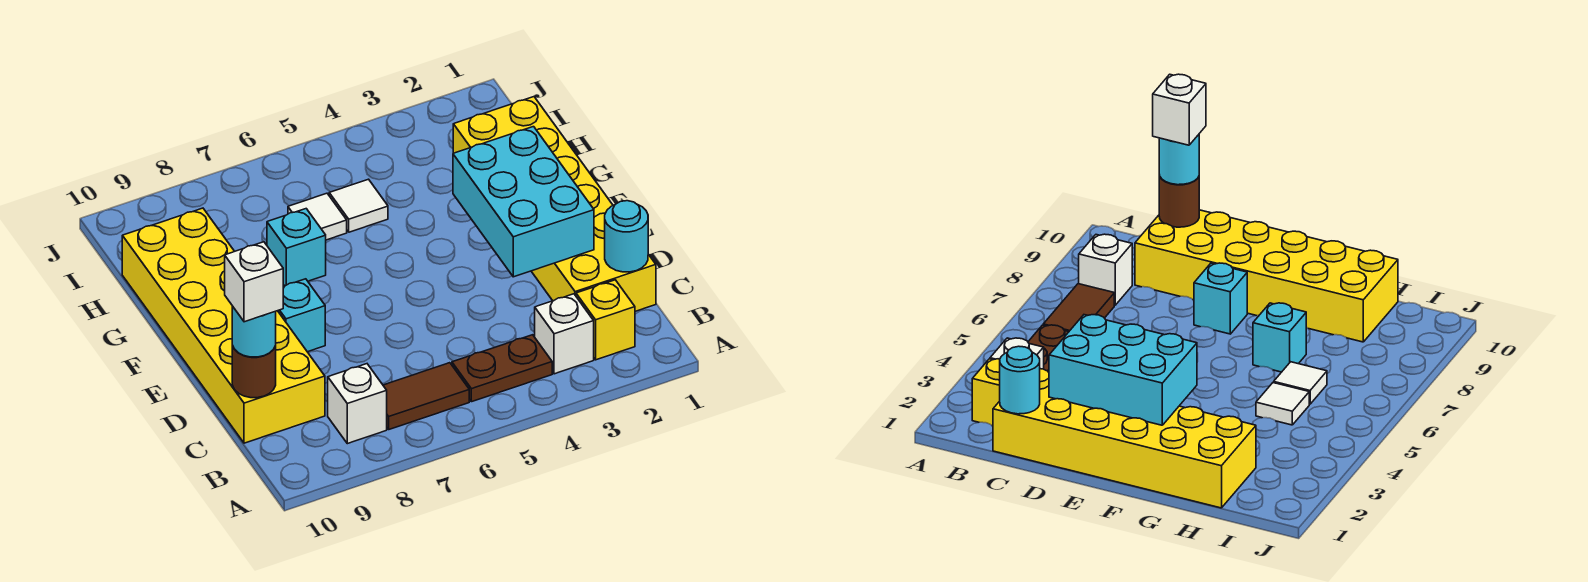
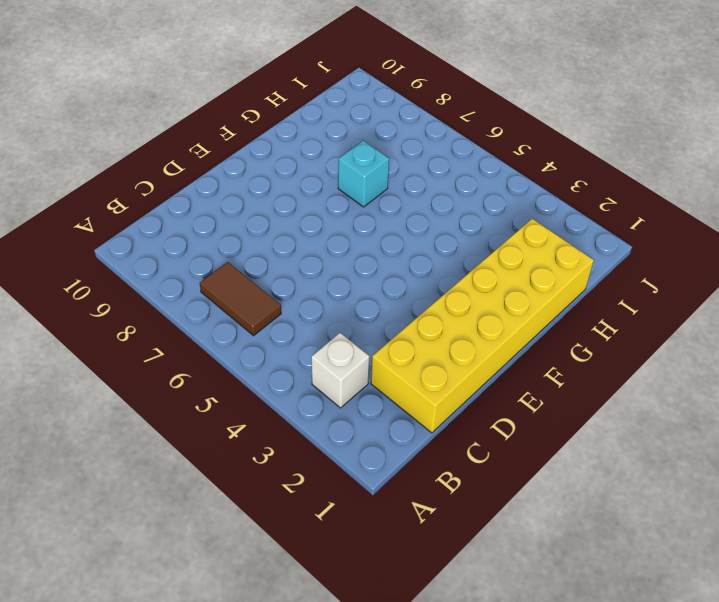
none -> yellow brick B2 level 1
none -> brown plate B4:B5 level 1
none -> white brick B8 level 1

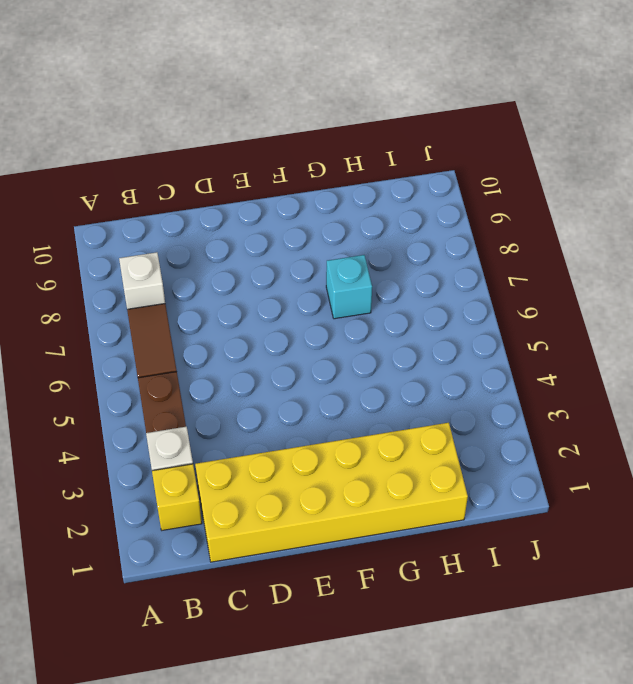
none -> yellow brick C9:H10 level 1
none -> cyan brick E8 level 1
none -> white tile H5 level 1

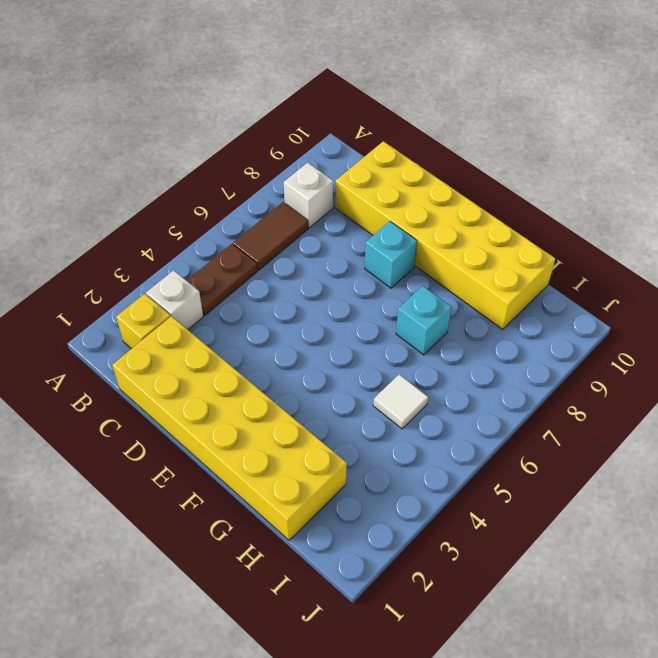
none -> white tile H6 level 1
none -> cyan round brick C1 level 2
none -> brown round brick C10 level 2

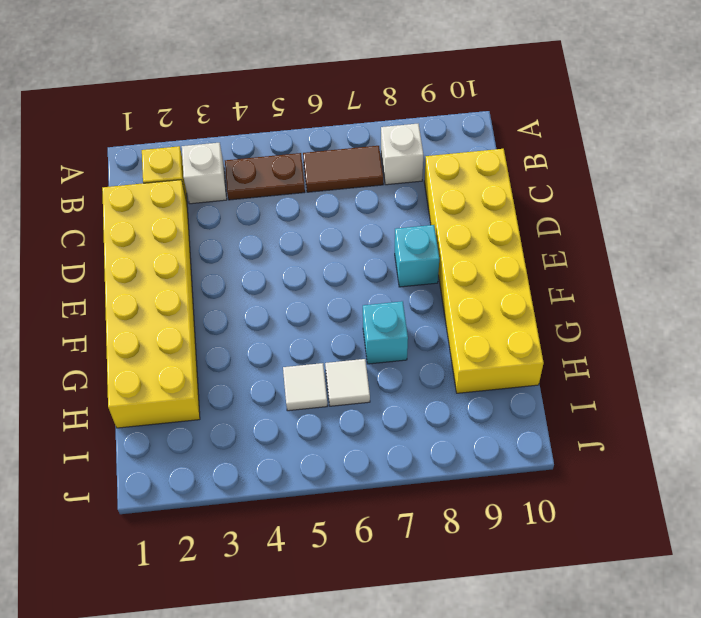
none -> cyan round brick C1 level 2
none -> brown round brick C10 level 2
none -> cyan brick D2:F3 level 2

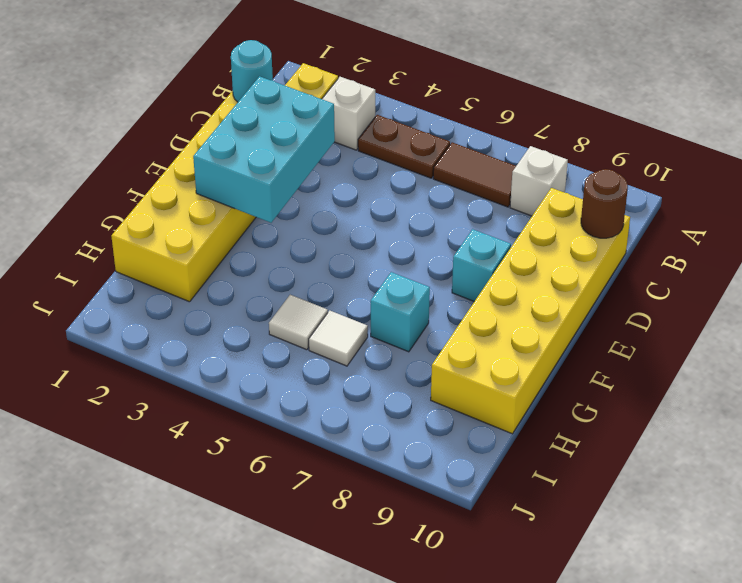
none -> cyan round brick C10 level 3
none -> white brick C10 level 4

